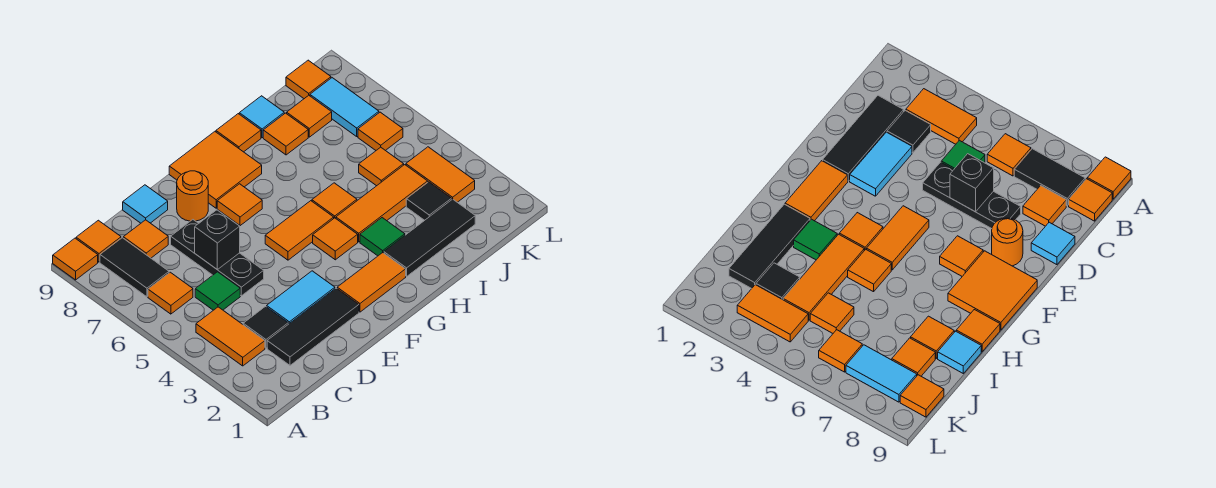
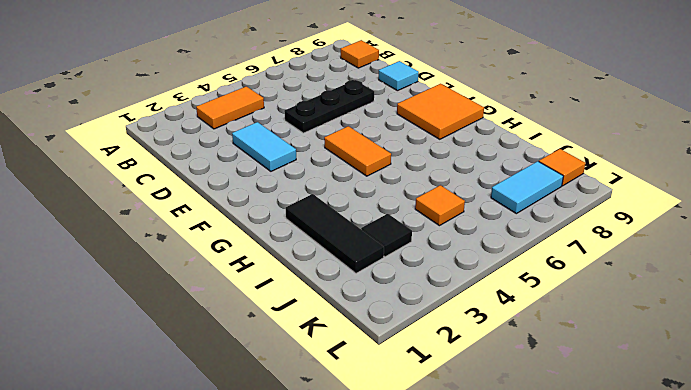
none -> orange tile A9 level 1
none -> orange tile B6 level 1
none -> black tile B7:B8 level 1
none -> black tile C2:E2 level 1

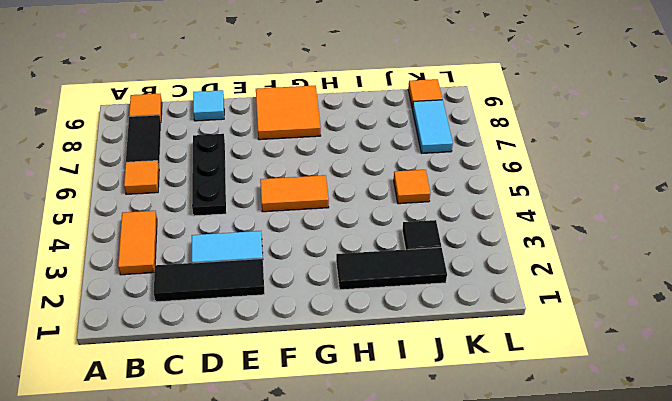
none -> orange tile A9 level 1
none -> black tile C3 level 1
none -> green tile C5 level 1
none -> orange tile C8 level 1

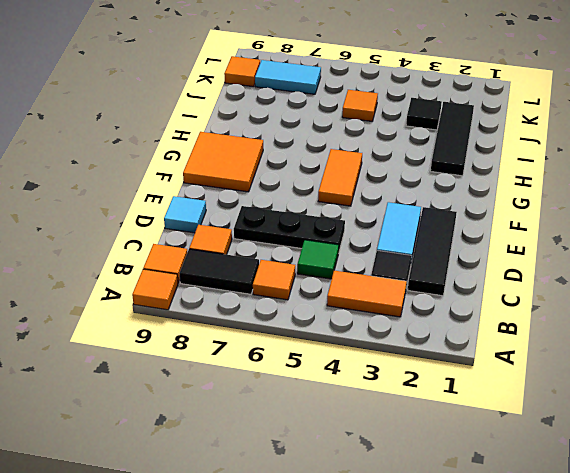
none -> orange round brick E8 level 1
none -> orange tile F2:G2 level 1
none -> orange tile F7 level 1
none -> orange tile G4 level 1

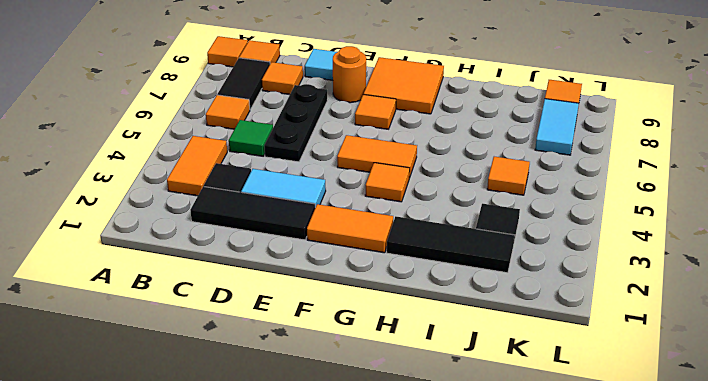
none -> green tile H3 level 1
none -> orange tile H4:J4 level 1
none -> orange tile H5 level 1
none -> orange tile H9 level 1

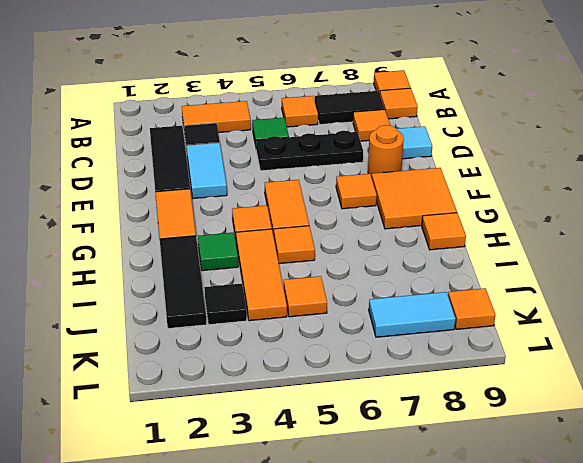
none -> orange tile I8 level 1
none -> cyan tile I9 level 1
none -> orange tile J8 level 1
none -> orange tile K3:K4 level 1

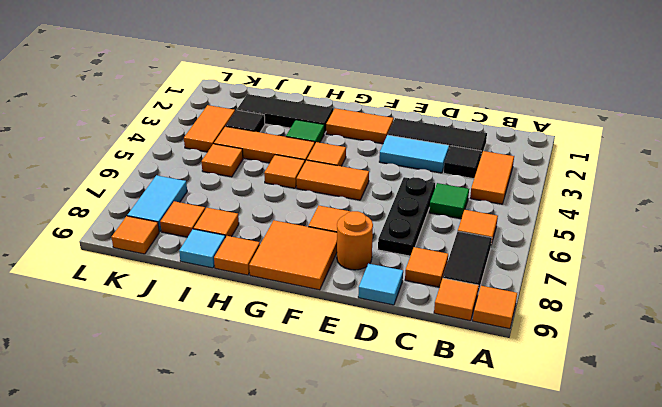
none -> orange tile K6 level 1
none -> black brick D6 level 2

